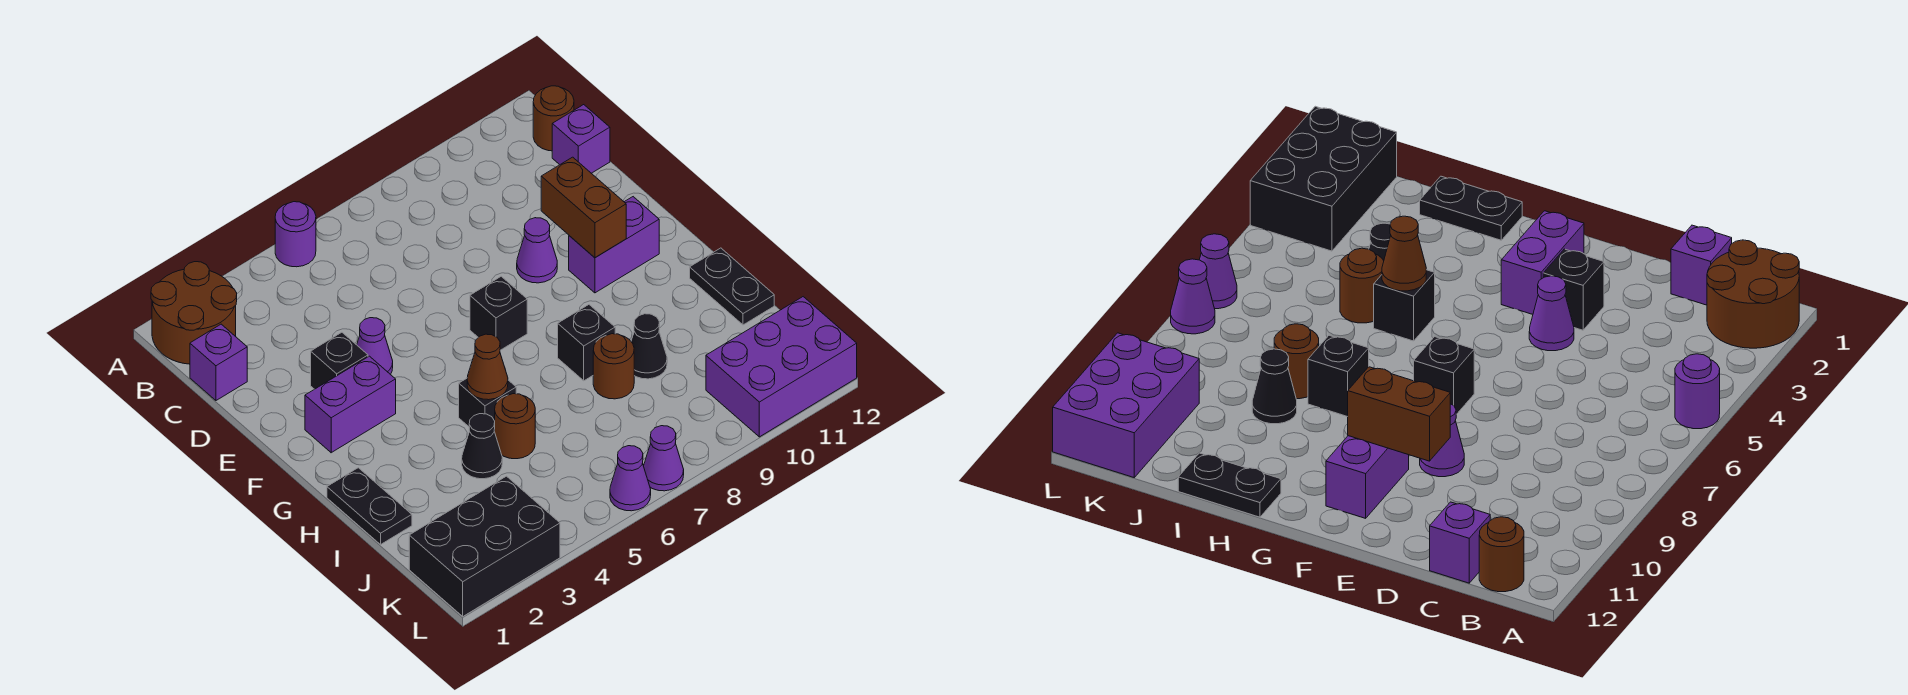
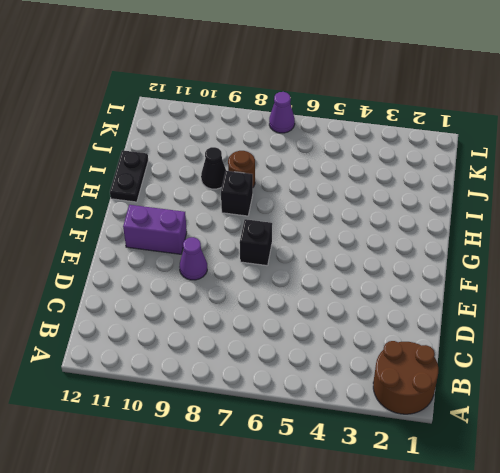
none -> purple round brick A5 level 1
none -> brown round brick B12 level 1
none -> purple brick C1 level 1

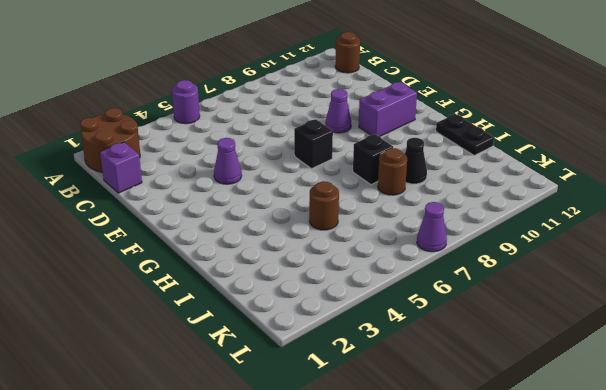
none -> purple brick C12 level 1
none -> black brick E3 level 1
none -> purple brick F2:F3 level 1

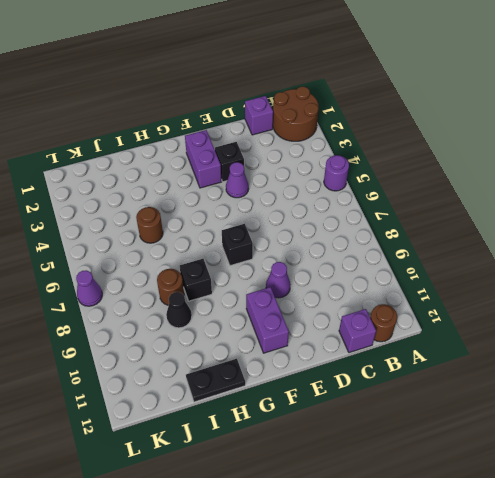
none -> black plate H1:I1 level 1
none -> black brick H5 level 1
none -> black cone I4 level 1

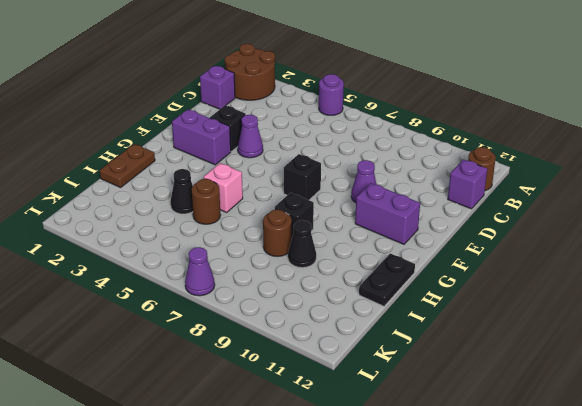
brown plate H1:I1 level 1 -> black plate H1:I1 level 1
pink brick H5 level 1 -> black brick H5 level 1
none -> black brick K1:L3 level 1
none -> purple brick K10:L12 level 1
none -> purple cone L6 level 1

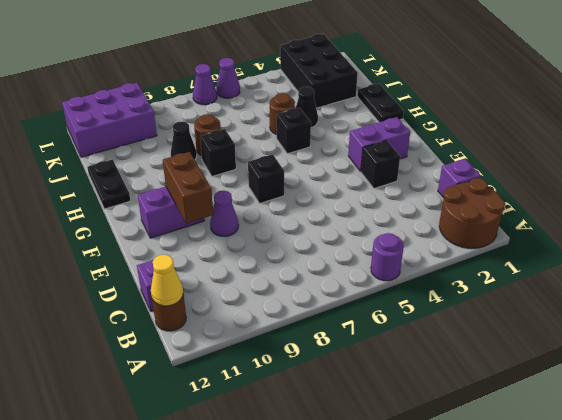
yellow cone B12 level 2 -> none
black brick J2:L3 level 1 -> black brick K1:L3 level 1
none -> purple cone E4 level 1
none -> brown cone H5 level 2

